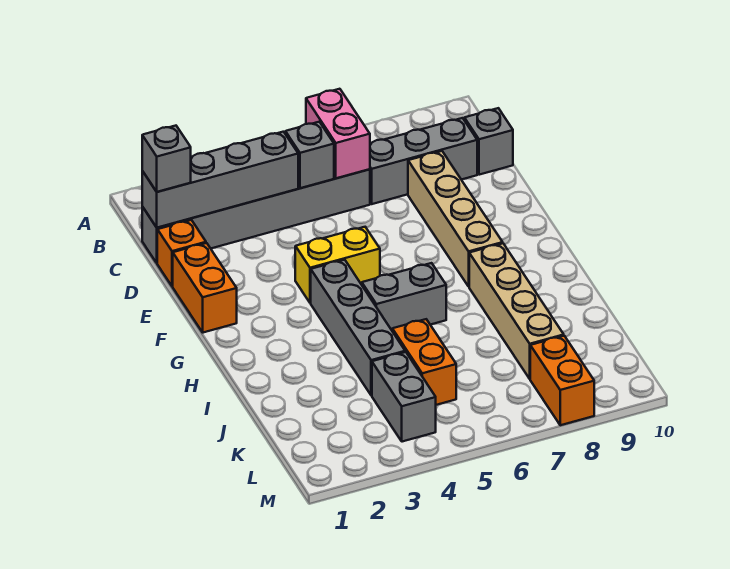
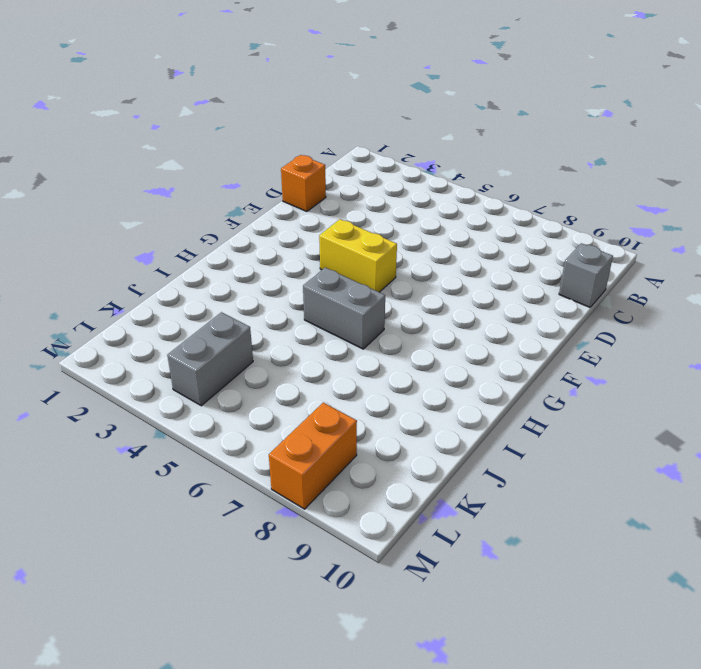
none -> grey brick C1:C6 level 1
none -> grey brick C7:C9 level 1
none -> tan brick D8:G8 level 1

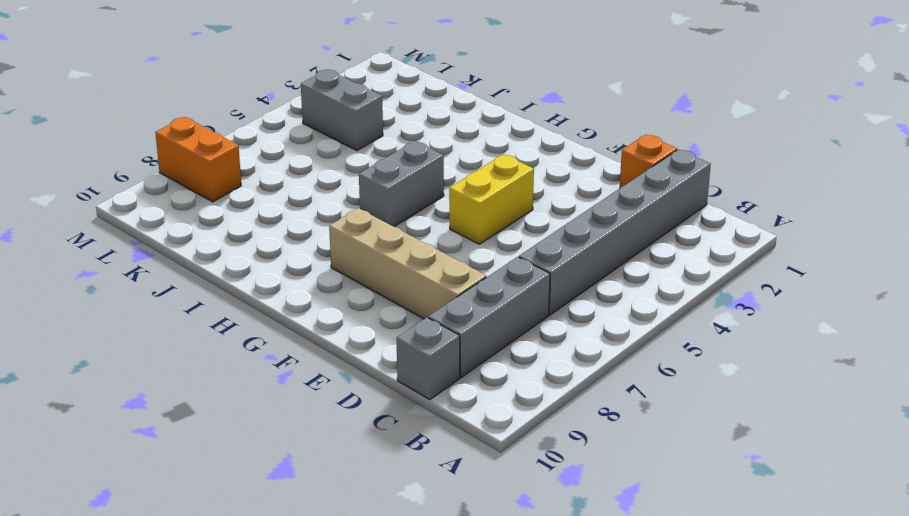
none -> orange brick E1:F1 level 1
none -> grey brick G4:J4 level 1
none -> tan brick H8:K8 level 1

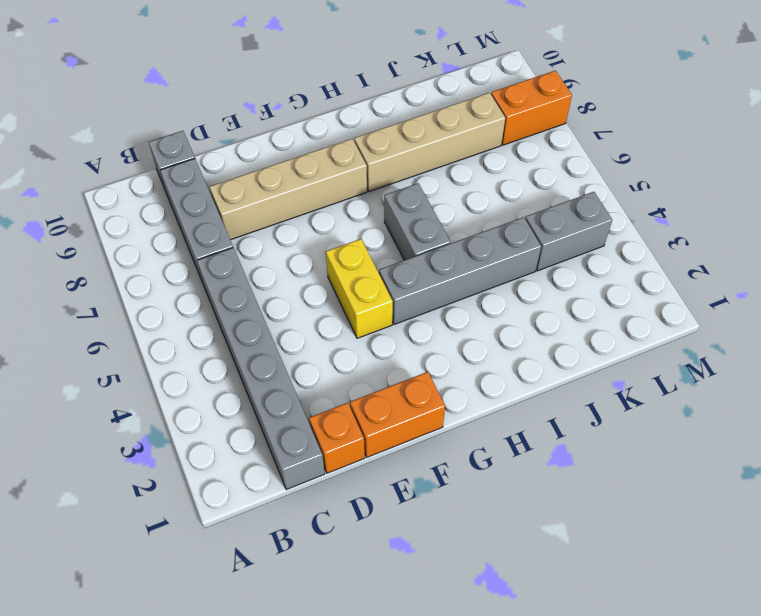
none -> orange brick J5:K5 level 1
none -> pink brick B6:C6 level 2
none -> grey brick C1:C4 level 2

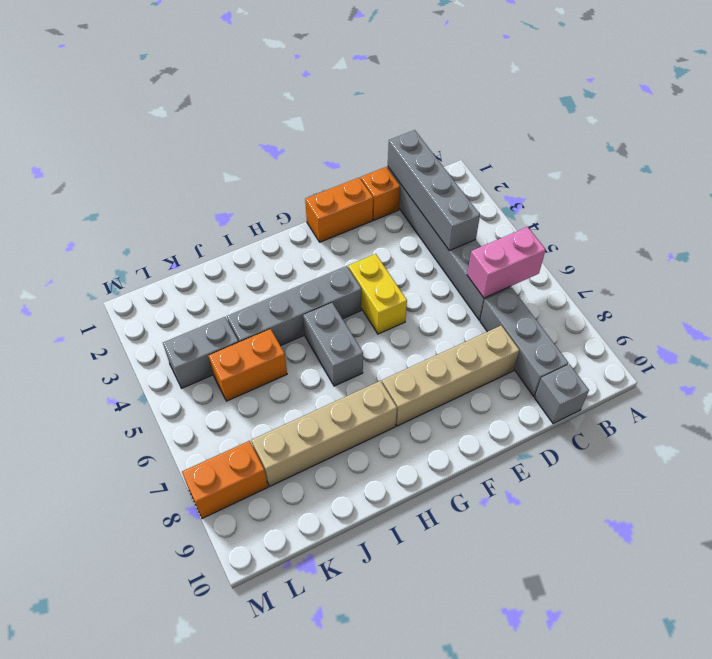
none -> grey brick C5 level 2
none -> grey brick C1 level 3

